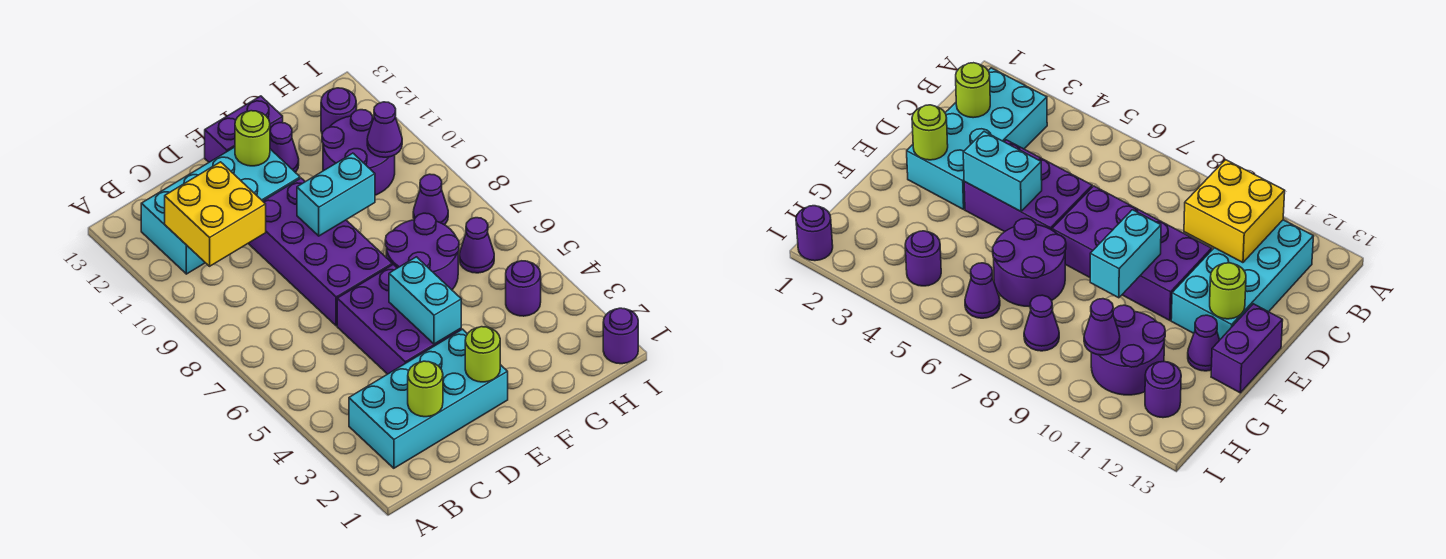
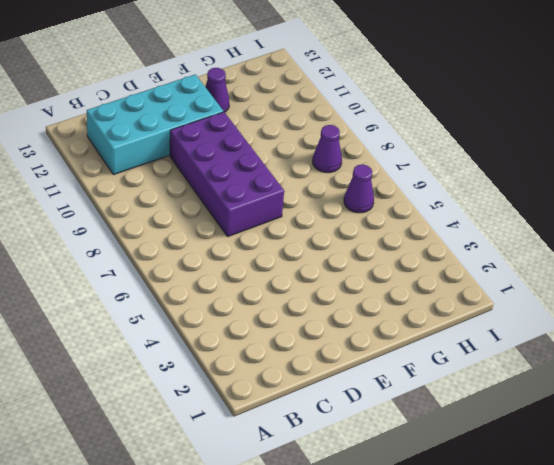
none -> cyan brick B2:E3 level 1
none -> purple brick D4:E6 level 1
none -> purple brick E13:F13 level 1

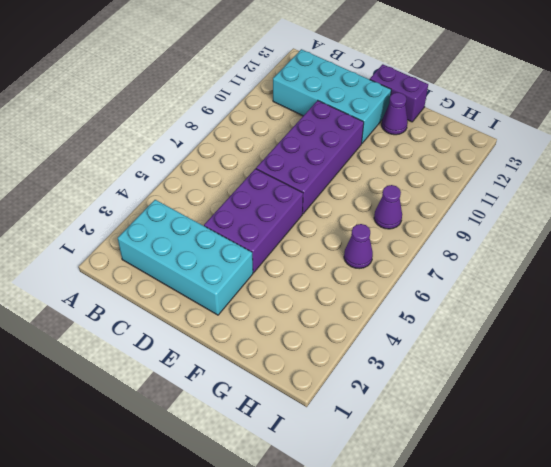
none -> purple round brick F6:G7 level 1
none -> purple round brick G10:H11 level 1
none -> purple round brick H4 level 1

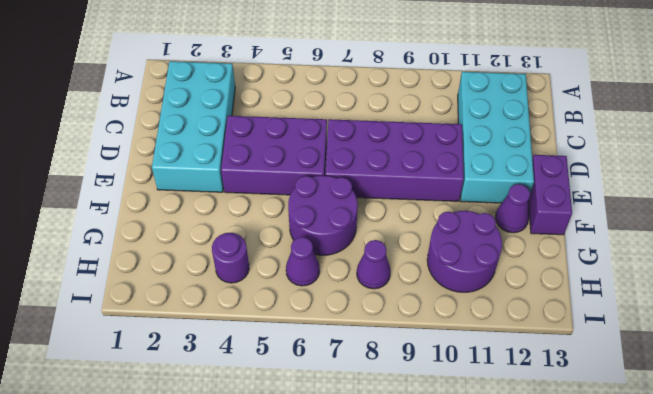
none -> purple round brick H12 level 1
none -> purple round brick I1 level 1
none -> yellow brick B10:C11 level 2

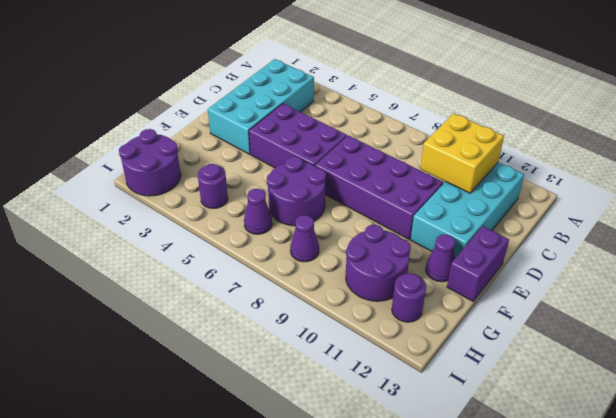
purple round brick H1:I2 level 1 -> purple round brick I1 level 1
none -> lime round brick C2 level 2
none -> lime round brick E2 level 2
none -> cyan brick E4:E5 level 2

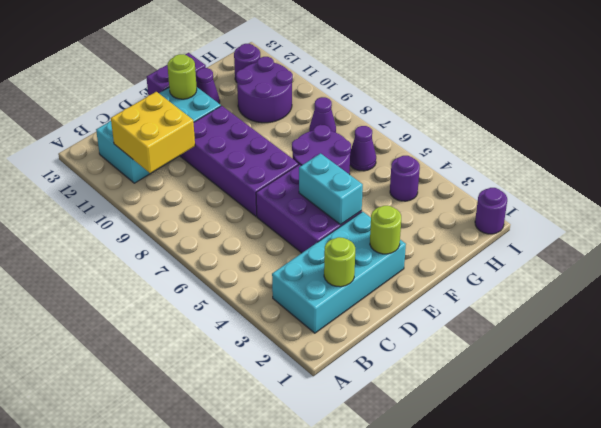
none -> cyan brick E9:F9 level 2
none -> purple cone H10 level 2

